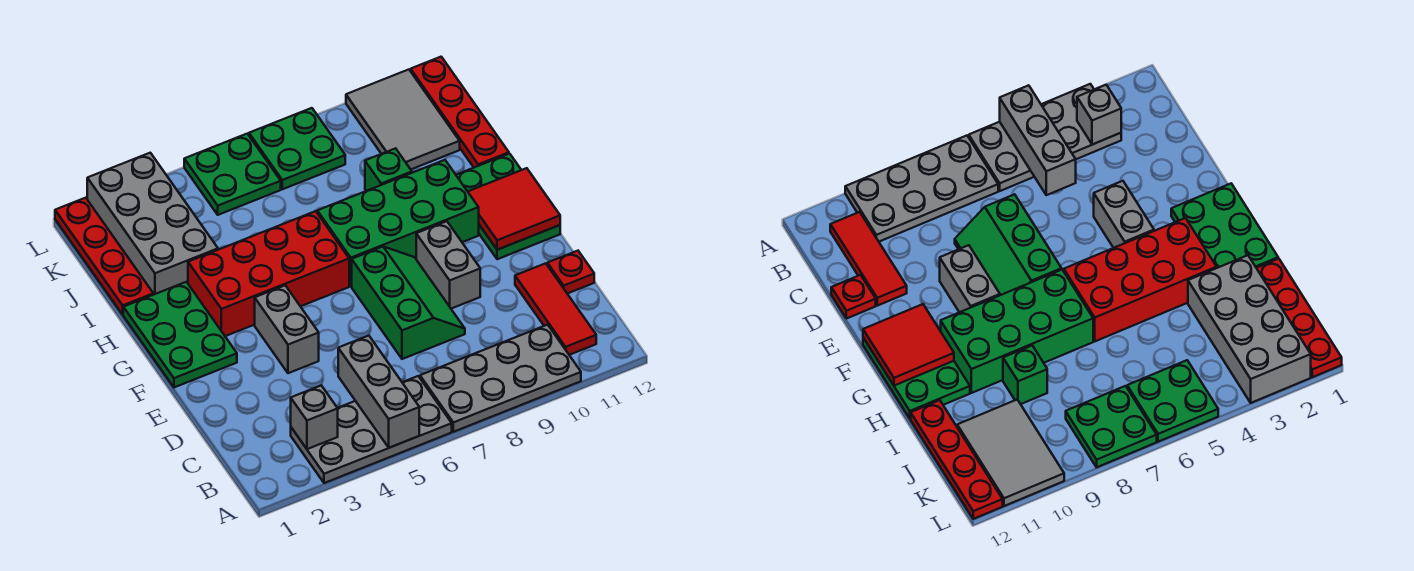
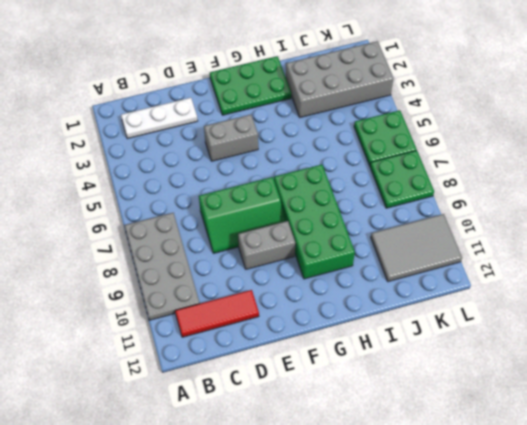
white plate B2:D2 level 1 -> none
none -> grey plate A3:B6 level 1
none -> red plate D12 level 1
none -> green plate F11:H12 level 1

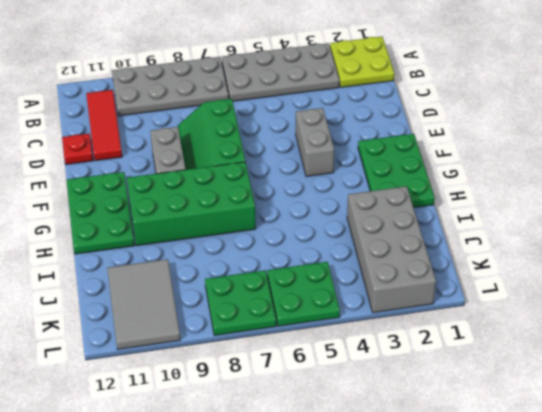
lime plate A1:B2 level 1 -> none
none -> red brick G3:H6 level 1
none -> red plate I1:L1 level 1
none -> green brick I9 level 1

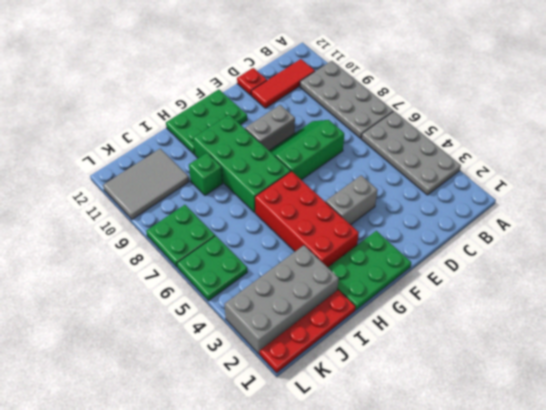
none -> red plate I12:L12 level 1
none -> grey brick A5:C5 level 2
none -> grey brick B3 level 2

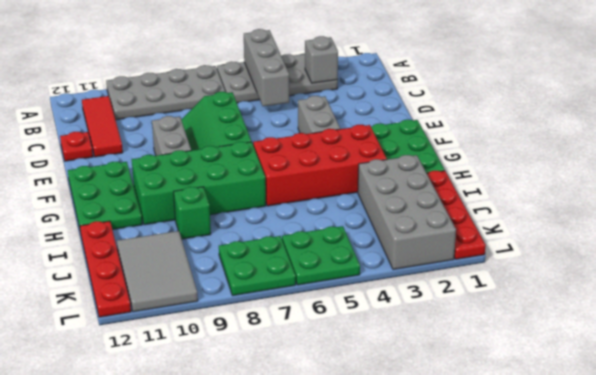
none -> red tile F11:G12 level 2

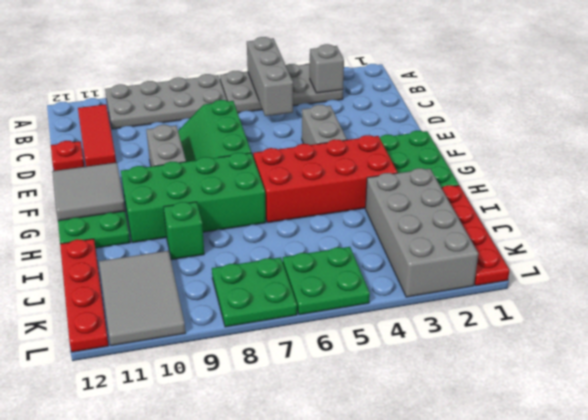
grey tile F11:G12 level 2 -> red tile F11:G12 level 2

